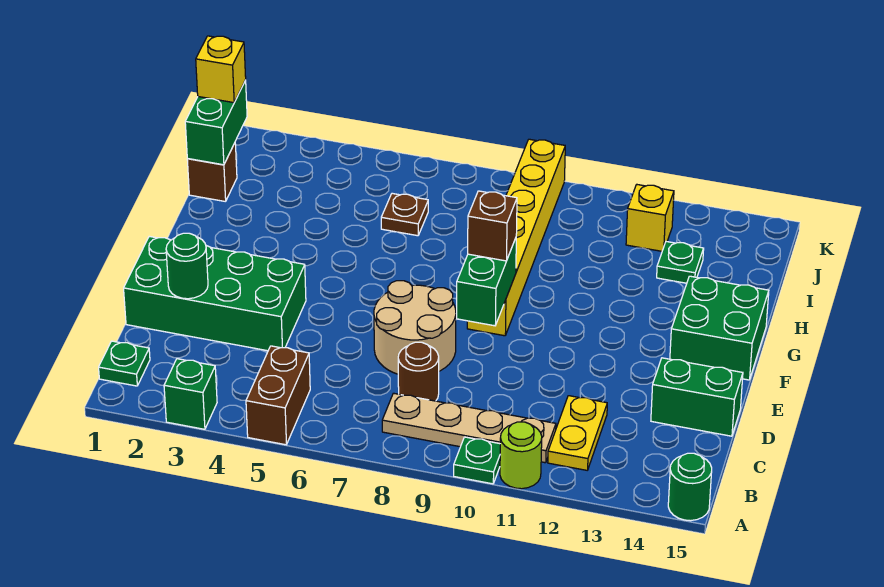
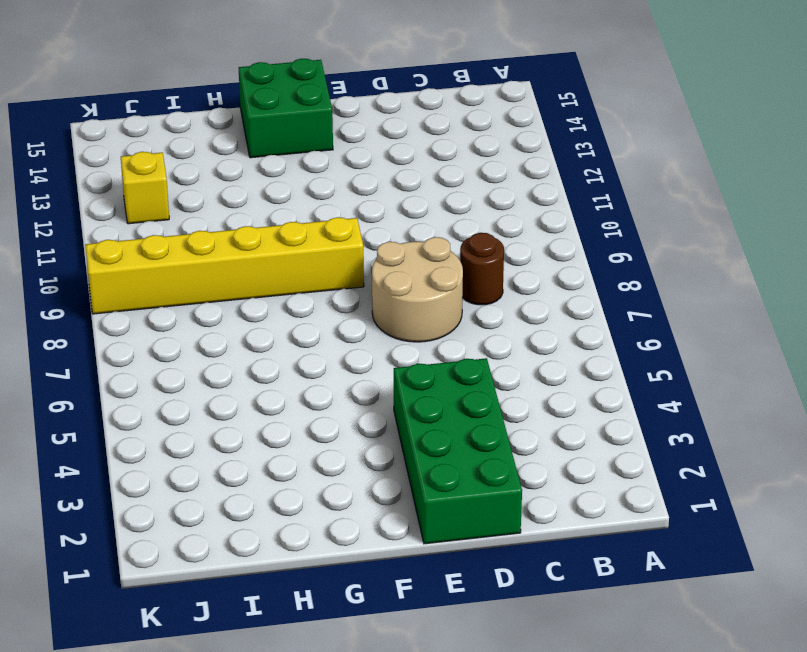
none -> green brick A3 level 1
none -> brown brick A5:B5 level 1
none -> green plate A10 level 1

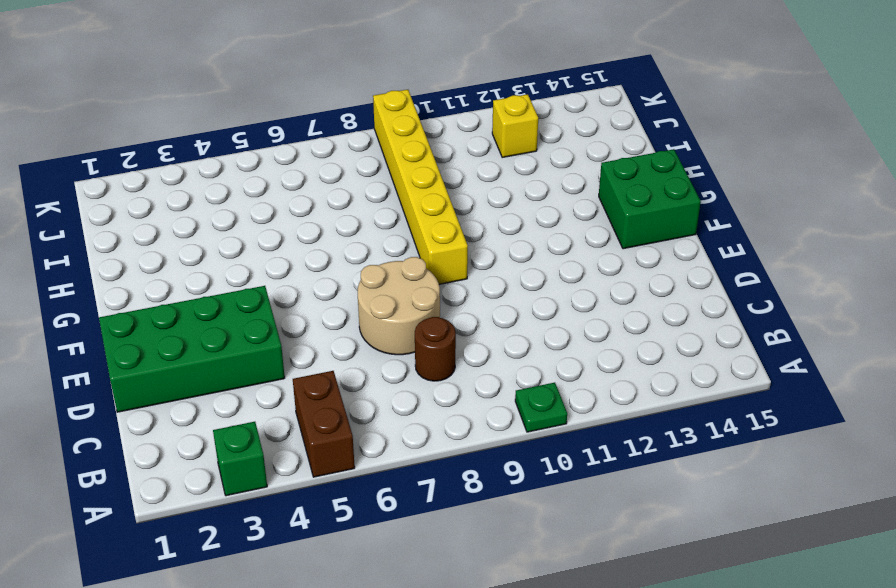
none -> lime round brick A11 level 1
none -> green round brick A15 level 1
none -> green plate B1 level 1

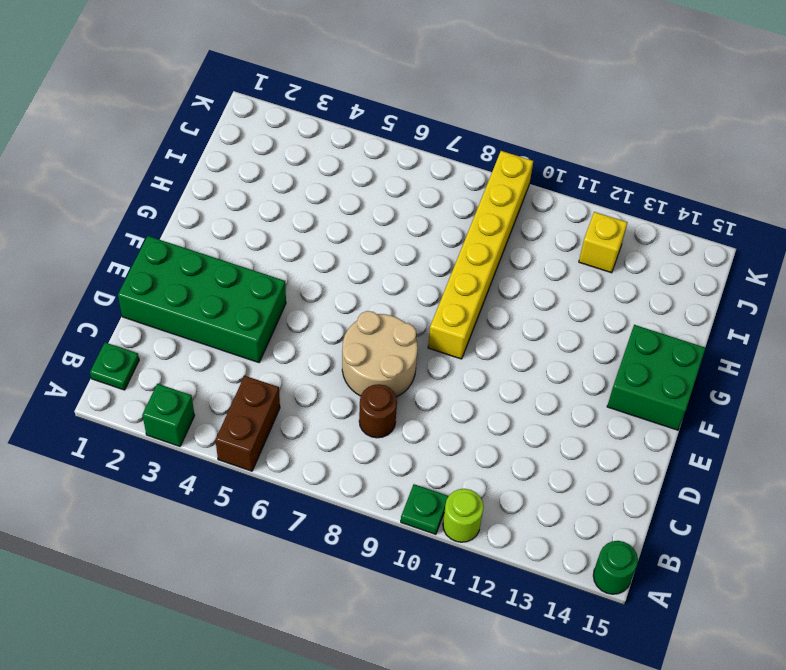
none -> tan plate B8:B11 level 1
none -> yellow plate B12:C12 level 1
none -> green brick D14:D15 level 1

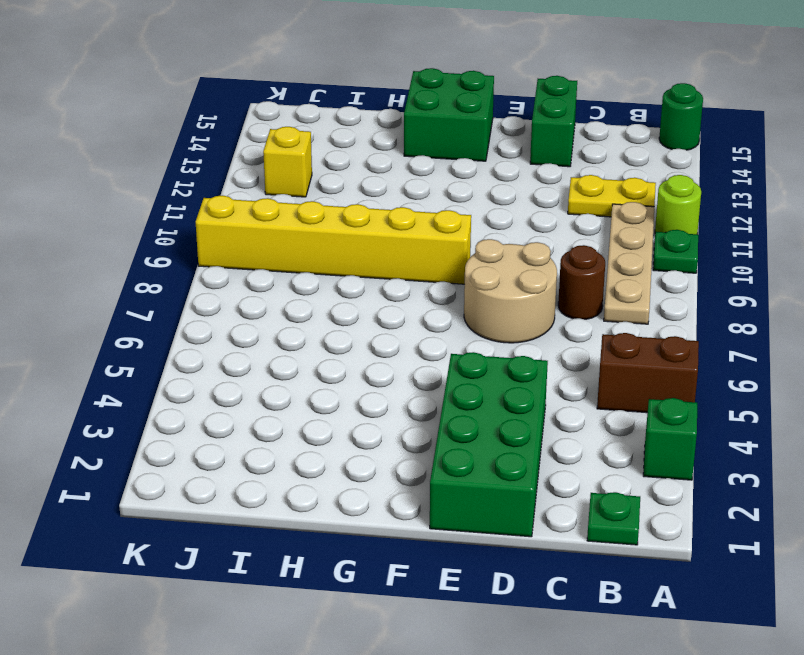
none -> brown brick I1 level 1
none -> brown plate I6 level 1
none -> green plate I13 level 1

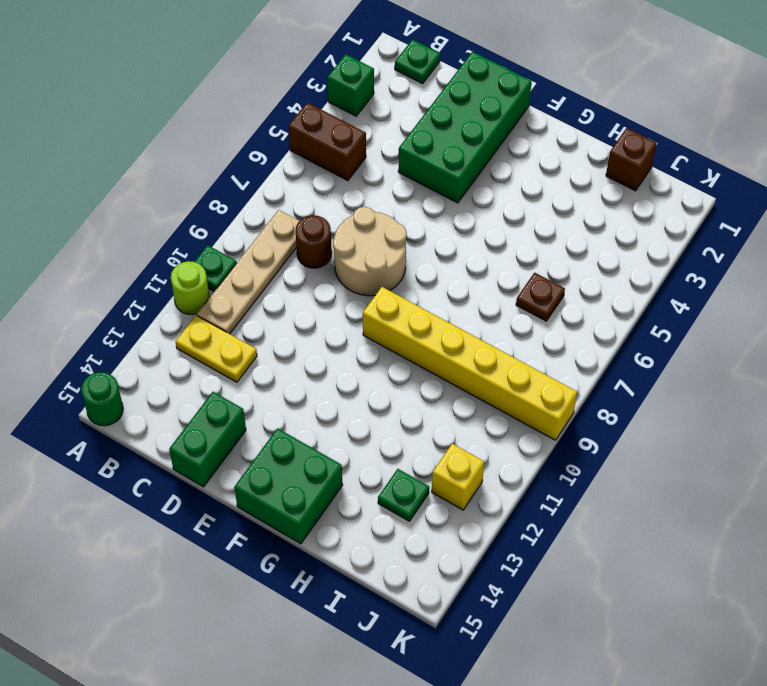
none -> green round brick D2 level 2
none -> green brick E9:F9 level 2
none -> green brick I1:J1 level 2

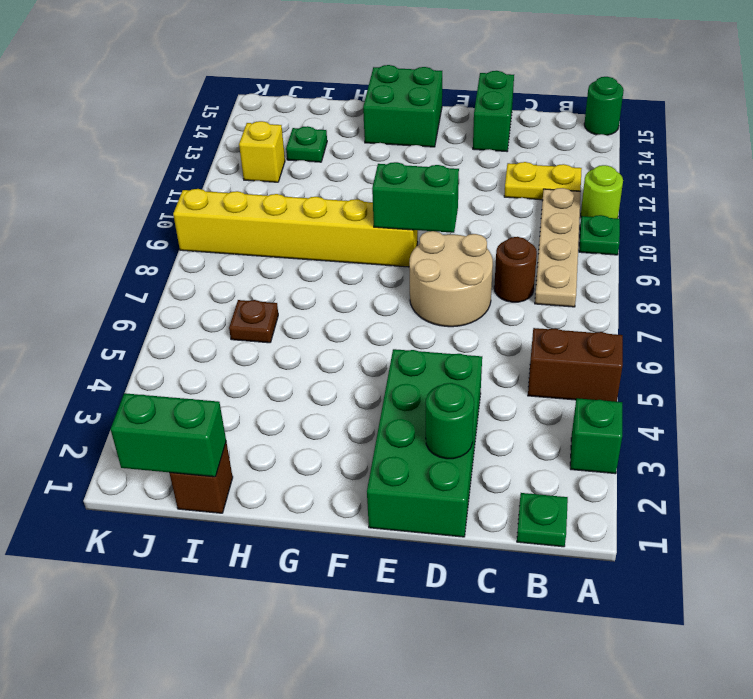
none -> brown brick F9 level 3
none -> yellow brick J1 level 3

